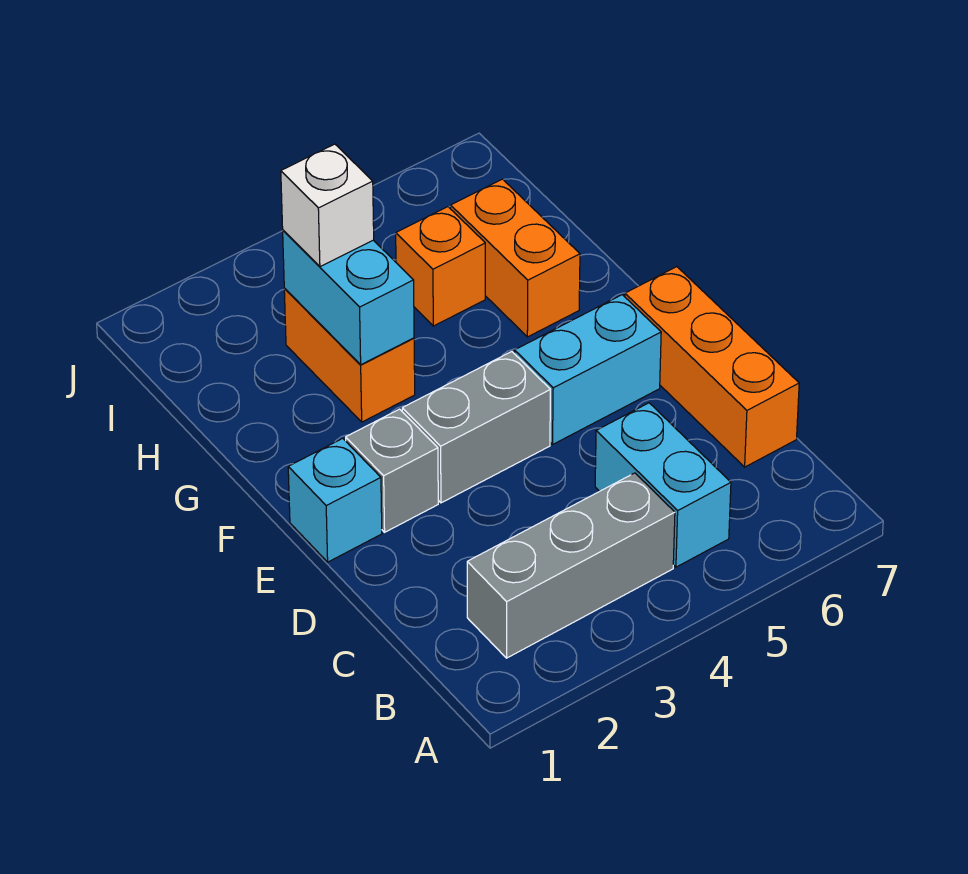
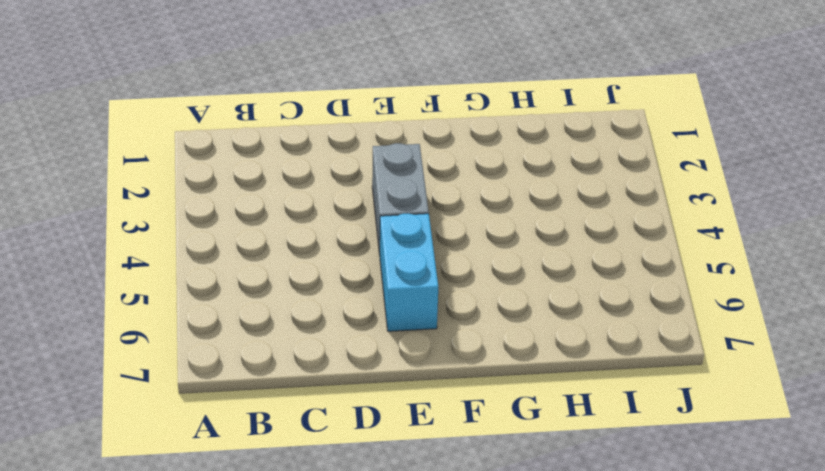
none -> grey brick B2:B4 level 1
none -> cyan brick B5:C5 level 1
none -> orange brick C7:E7 level 1

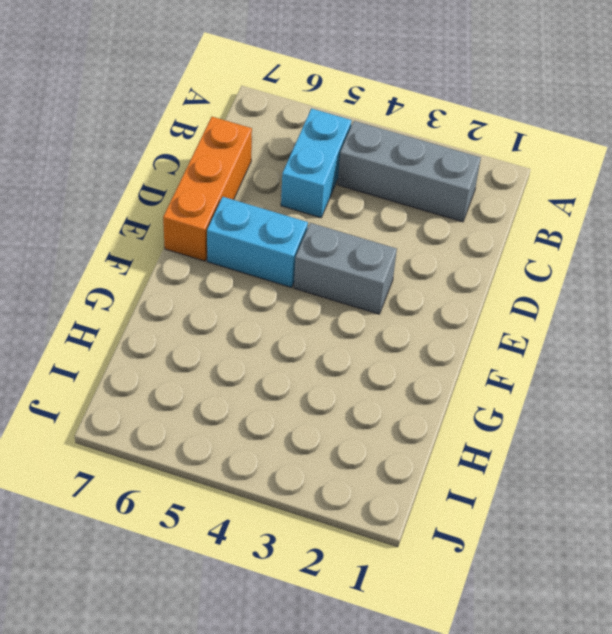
none -> cyan brick E1 level 1
none -> grey brick E2 level 1
none -> orange brick G3:H3 level 1

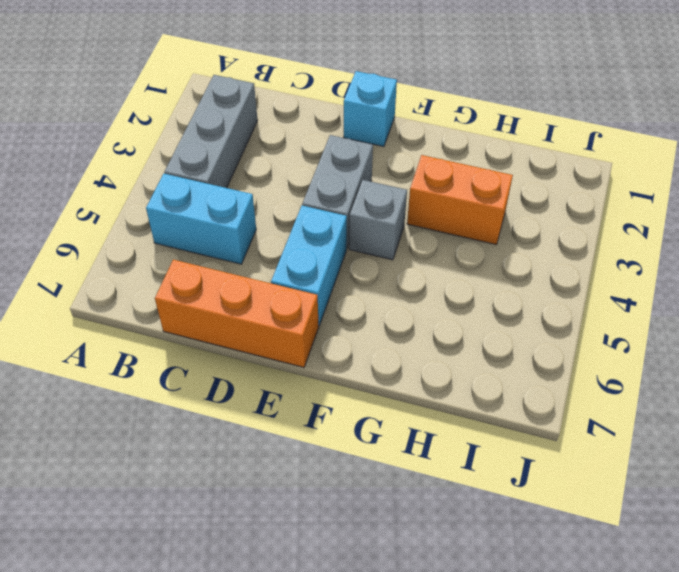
grey brick F4 level 1 -> grey brick E2 level 1
none -> orange brick G6:H6 level 1
none -> orange brick H5 level 1
none -> cyan brick G3:H3 level 2

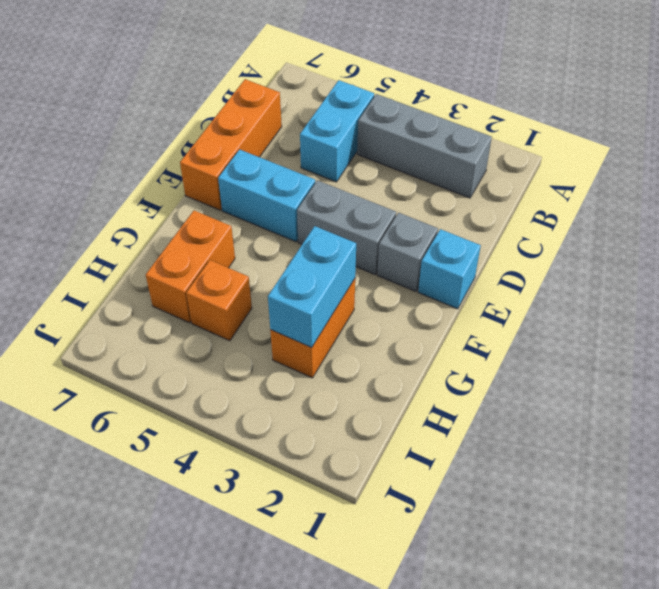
none -> white brick H3 level 3

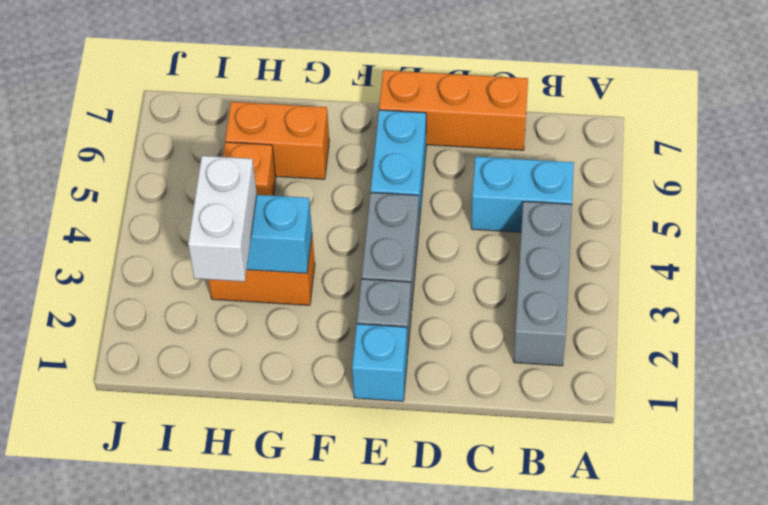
white brick H2:H3 level 3 -> white brick H3 level 3

